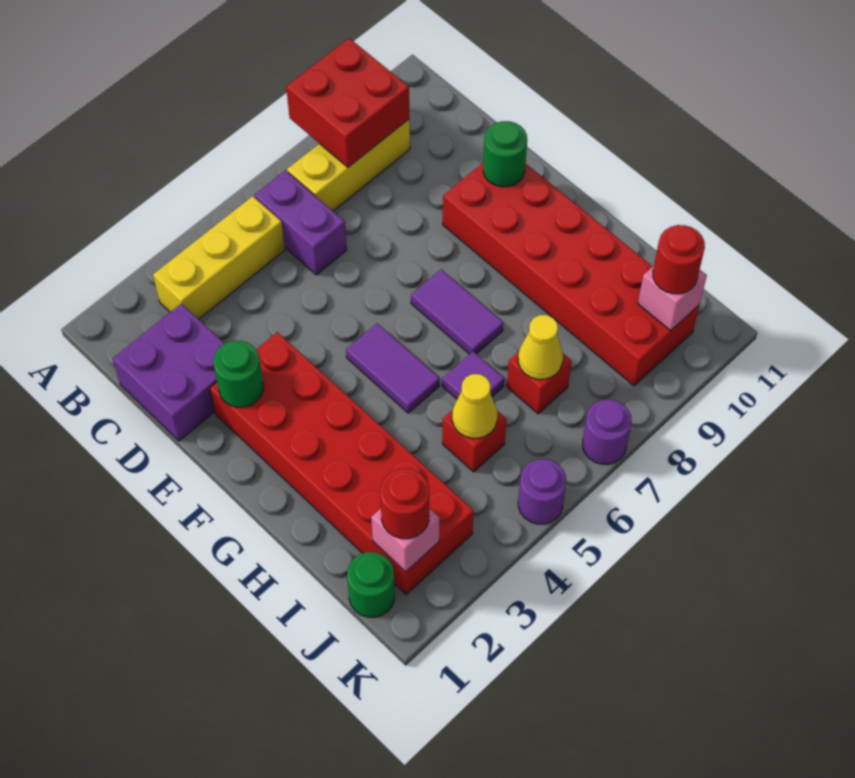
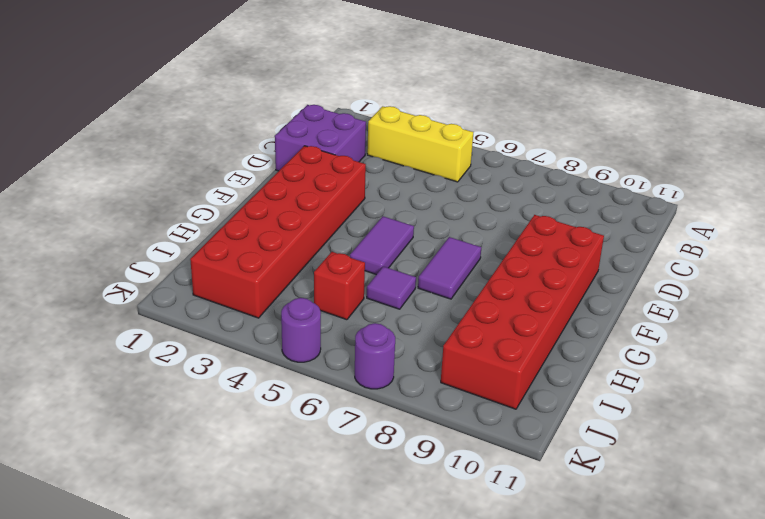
none -> purple brick B6:C6 level 1
none -> yellow brick B7:B9 level 1
none -> red brick I7 level 1

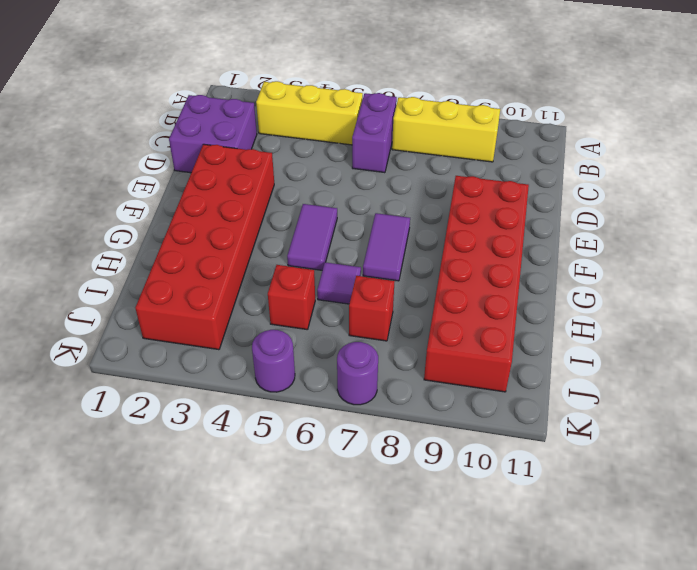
none -> green round brick J1 level 1
none -> red brick A8:B9 level 2
none -> green round brick E2 level 2

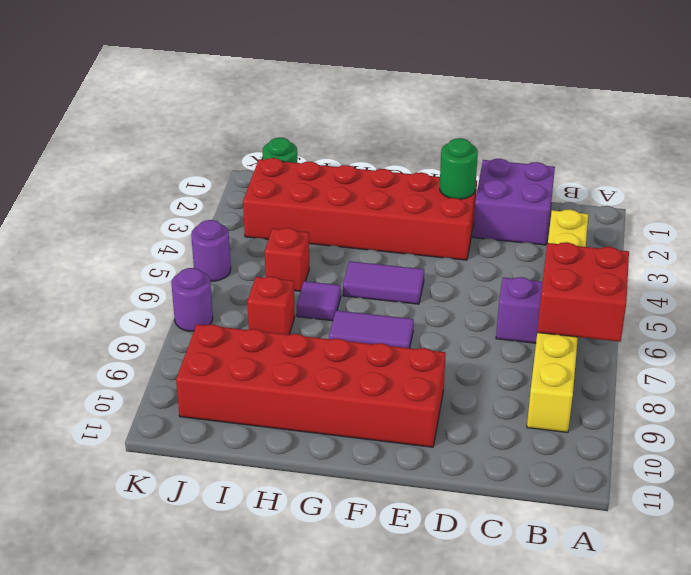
red brick A6:B7 level 2 -> red brick A8:B9 level 2
none -> green round brick E10 level 2
none -> yellow cone I5 level 2
none -> yellow cone I7 level 2

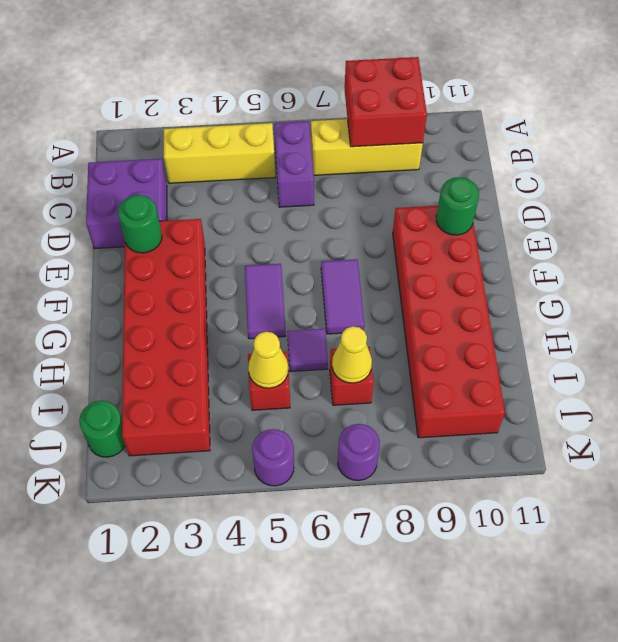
none -> pink brick J2 level 2
none -> pink brick J10 level 2
none -> red round brick J2 level 3

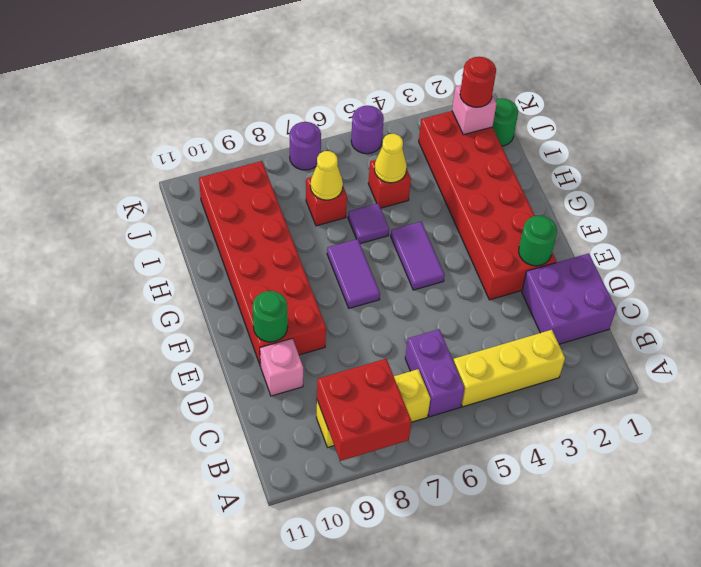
pink brick D10 level 1 -> pink brick J10 level 2
none -> red round brick J10 level 3

